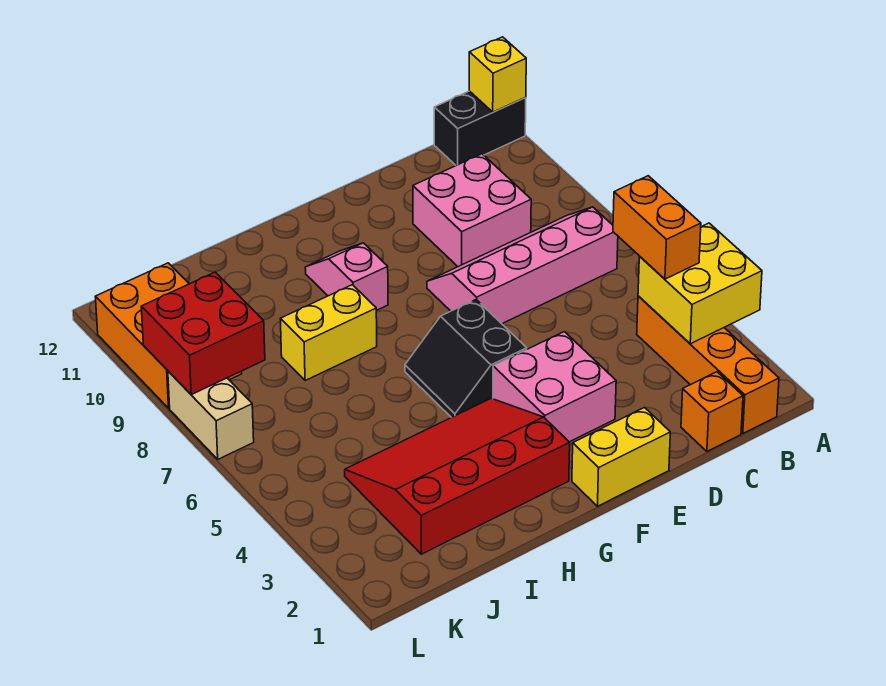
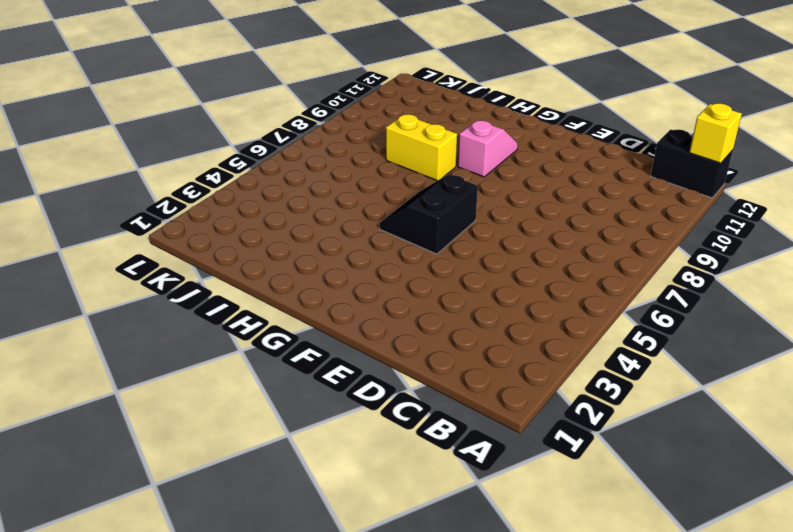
none -> orange brick B1:B4 level 1
none -> pink slope B7:E8 level 1 top 7
none -> orange brick C1 level 1

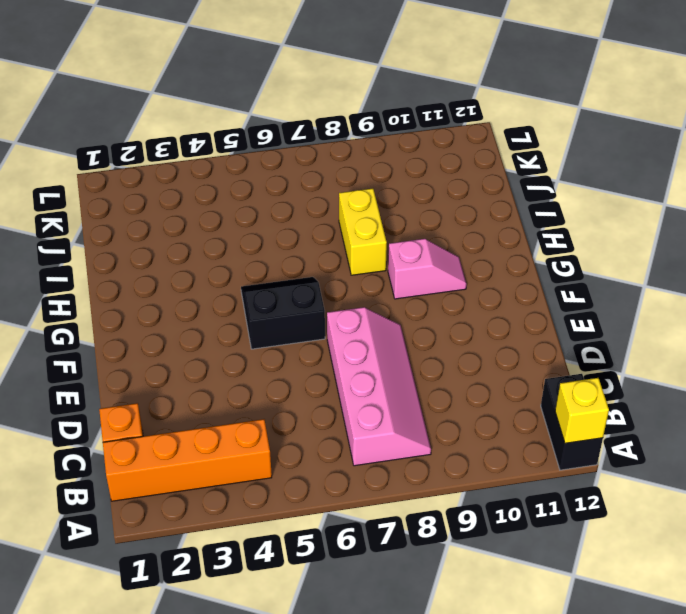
none -> pink brick C9:D10 level 1
none -> yellow brick E1:F1 level 1
none -> pink brick E3:F4 level 1

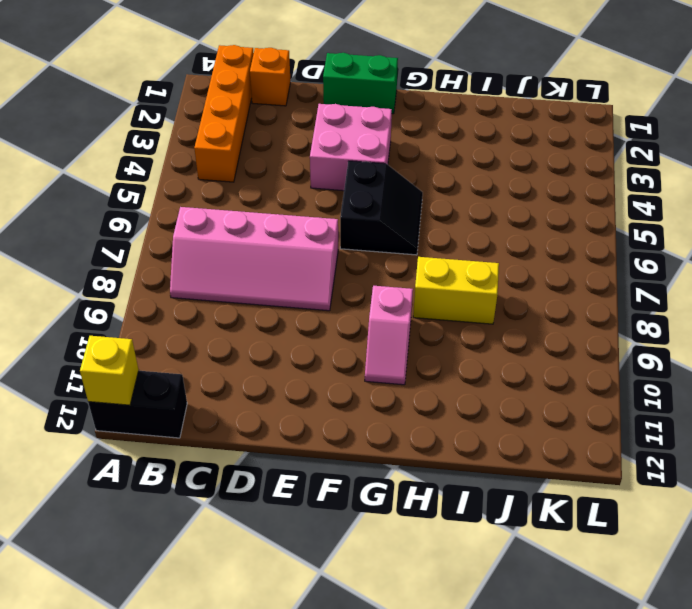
green brick E1:F1 level 1 -> yellow brick E1:F1 level 1
none -> pink brick C9:D10 level 1
none -> red slope G2:J4 level 1 top 2
none -> orange brick K9:L11 level 1

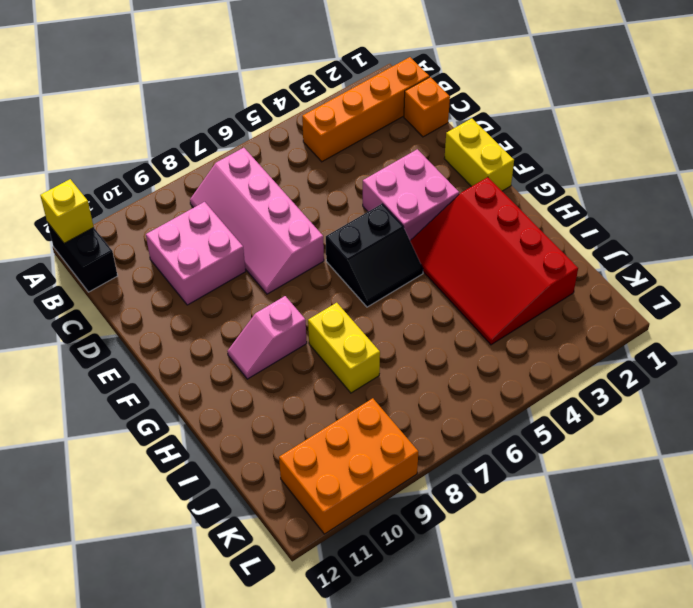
none -> tan brick L7:L8 level 1
none -> yellow brick A3:B4 level 2
none -> red brick K8:L9 level 2

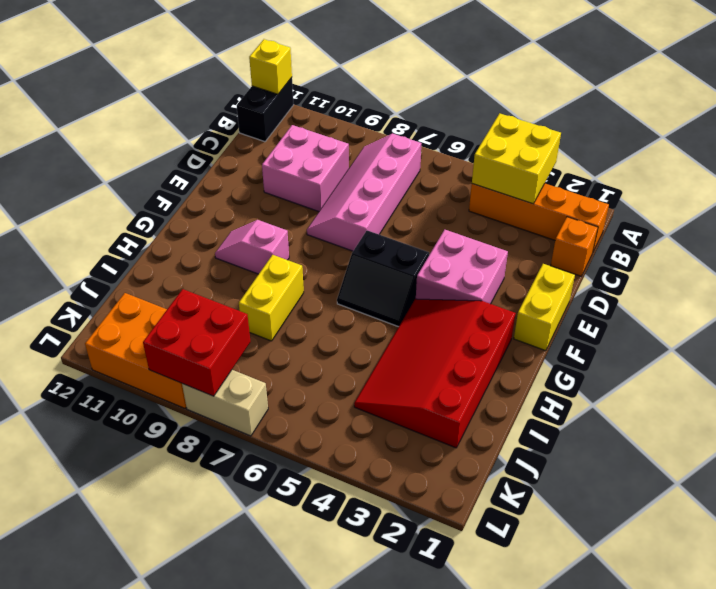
none -> orange brick B4:B5 level 3

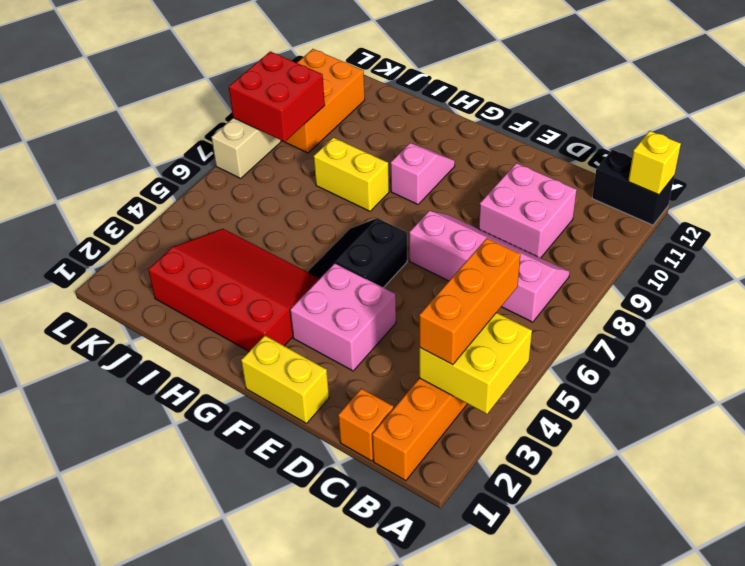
orange brick B3:B5 level 3 -> orange brick B4:B5 level 3

